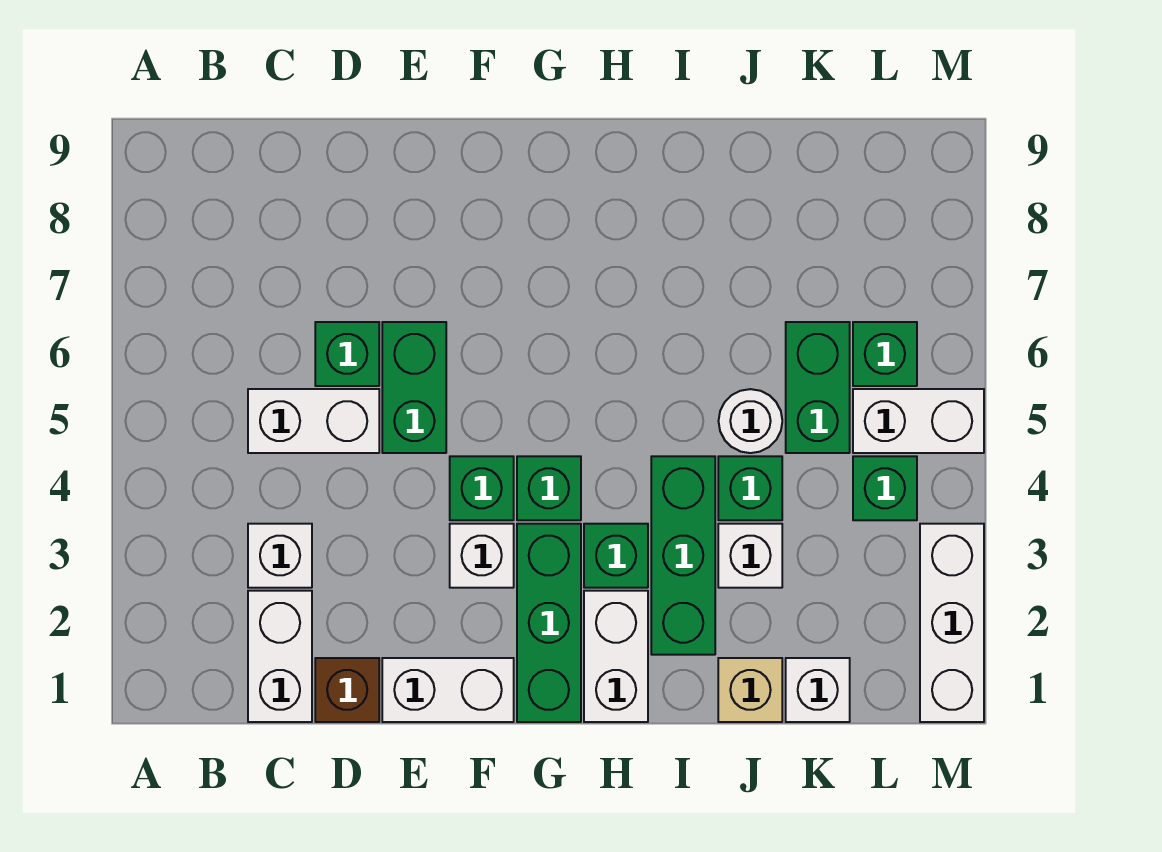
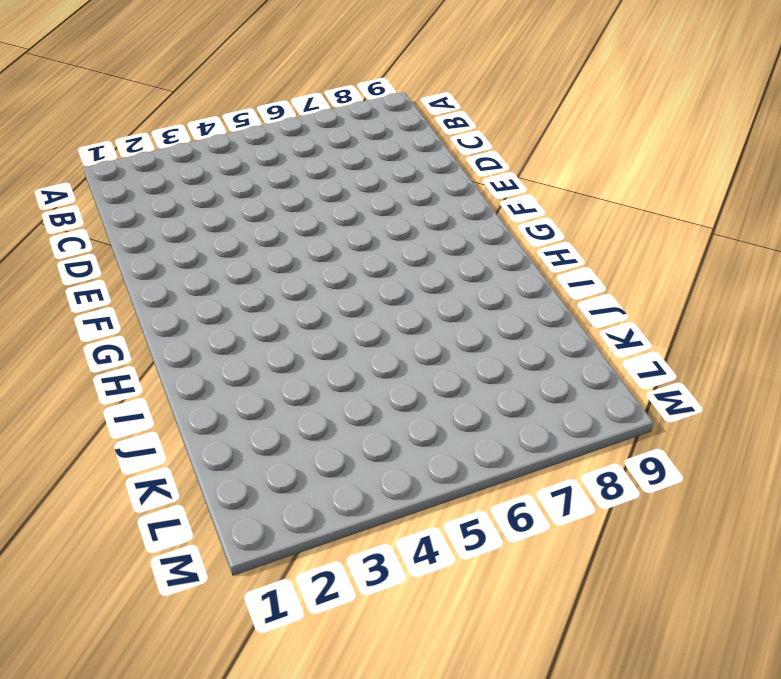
none -> white brick C1:C2 level 1
none -> white brick C3 level 1
none -> white brick C5:D5 level 1

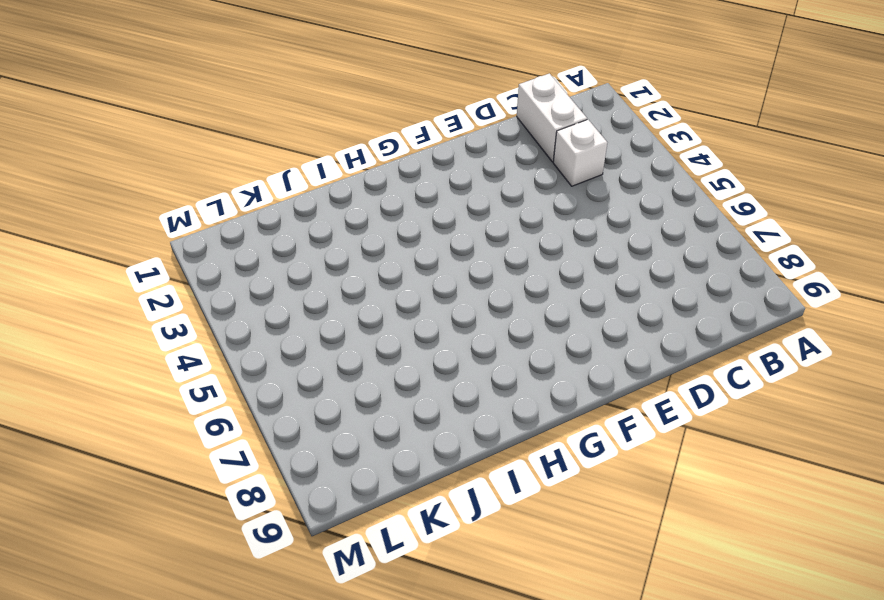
none -> white brick C5:D5 level 1
none -> brown brick D1 level 1
none -> green brick D6 level 1

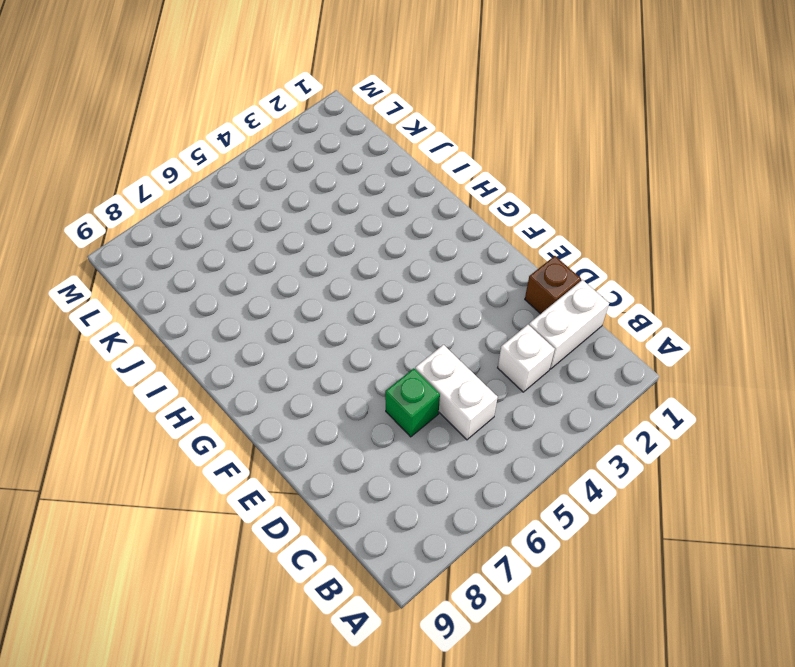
none -> white brick E1:F1 level 1
none -> green brick E5:E6 level 1
none -> white brick F3 level 1

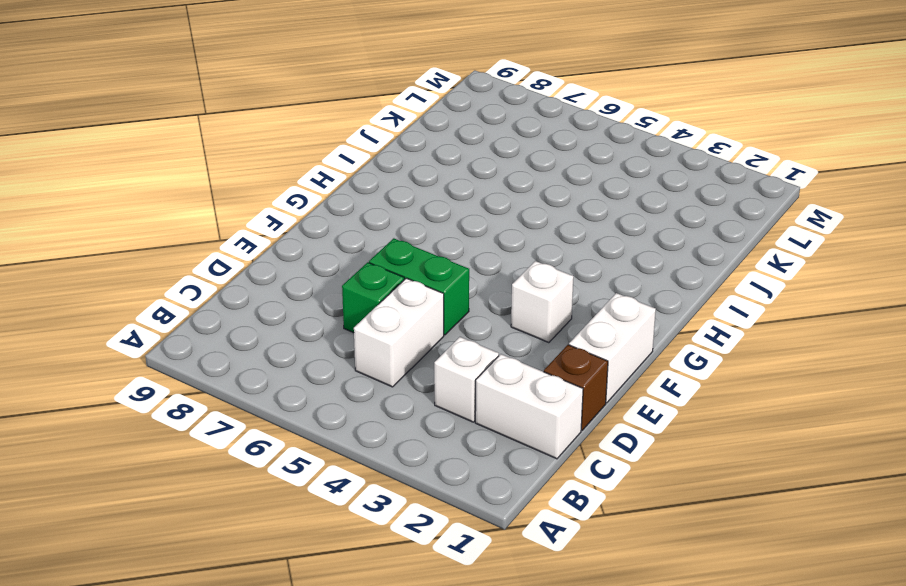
none -> green brick F4 level 1
none -> green brick G1:G3 level 1
none -> green brick G4 level 1

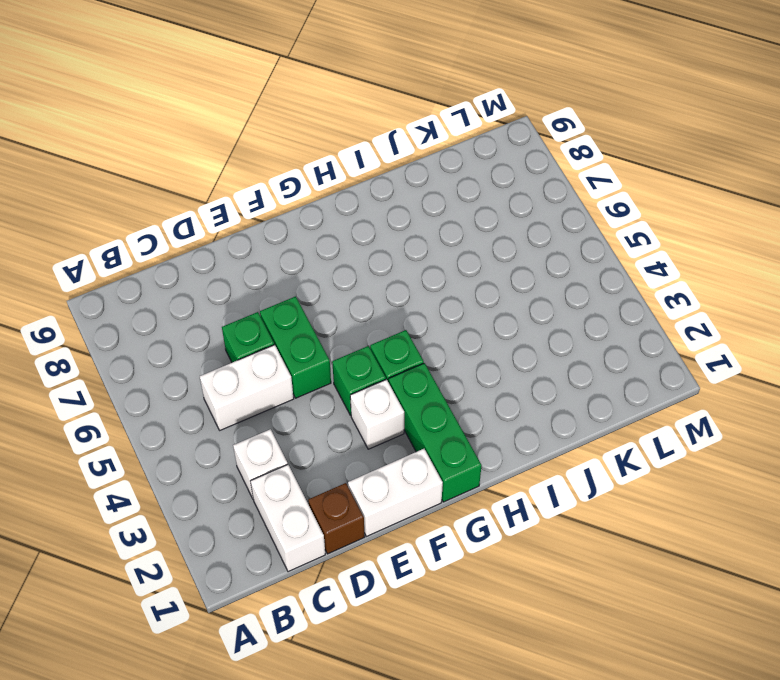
none -> white brick H1:H2 level 1
none -> green brick H3 level 1
none -> green brick I2:I4 level 1

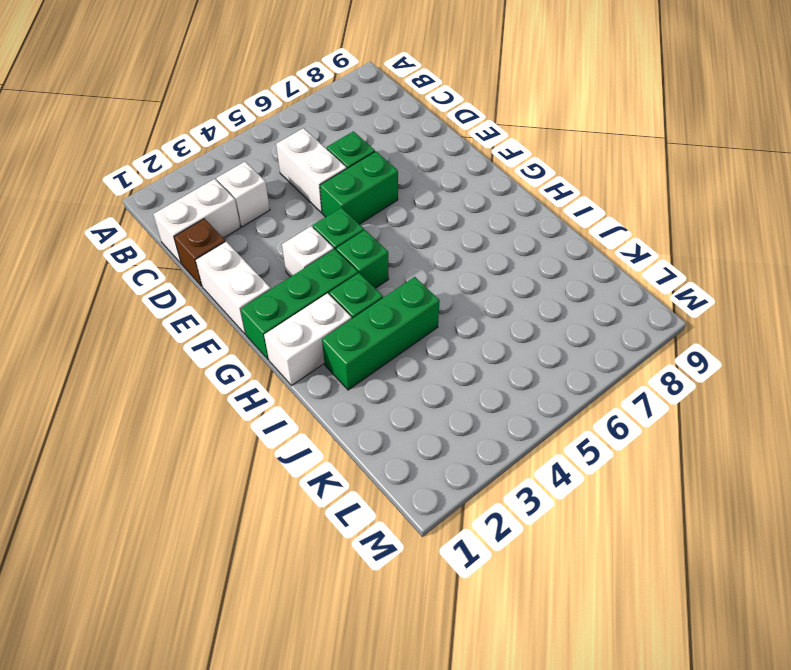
none -> tan brick J1 level 1
none -> white brick J3 level 1
none -> green brick J4 level 1

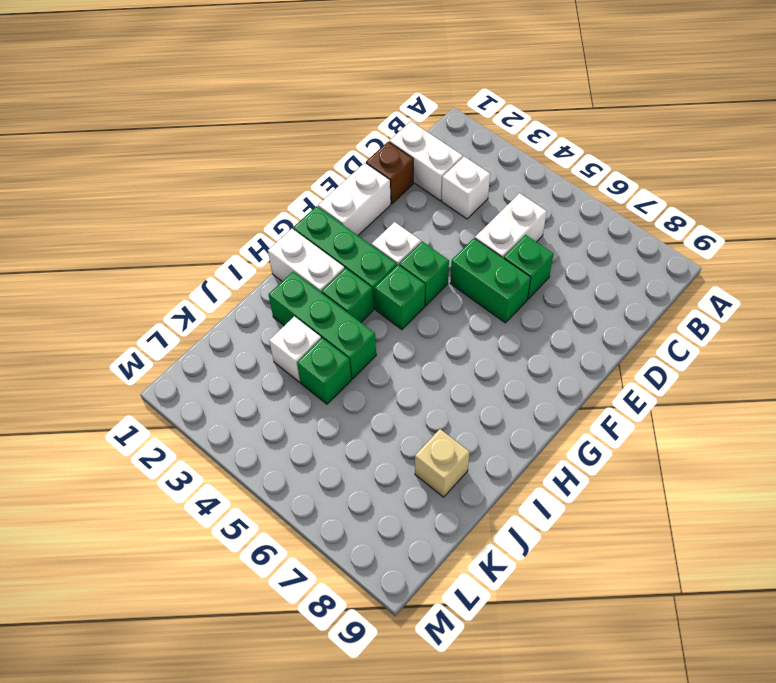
tan brick J8 level 1 -> tan brick J1 level 1
none -> white round brick J5 level 1
none -> white brick K1 level 1
none -> green brick K5:K6 level 1

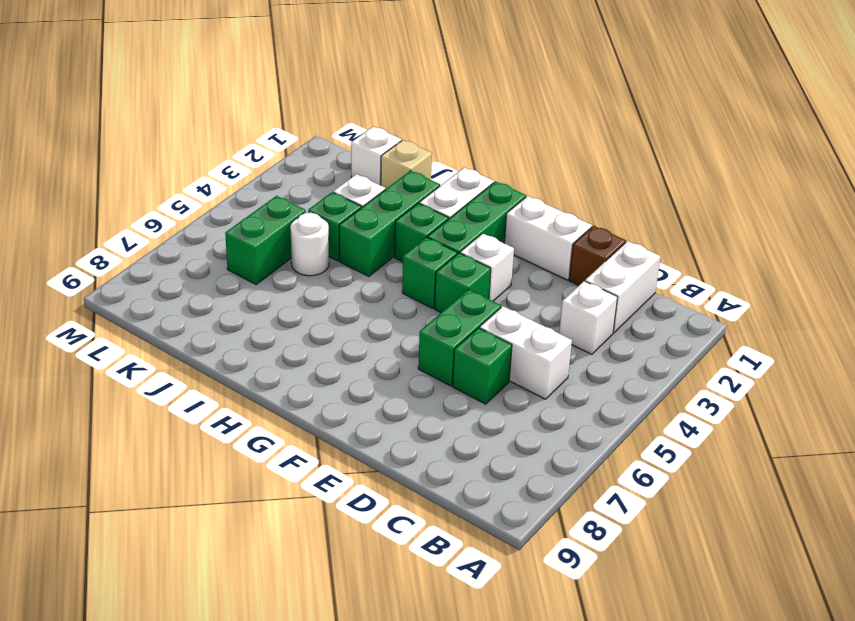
none -> green brick L4 level 1
none -> white brick L5:M5 level 1
none -> green brick L6 level 1

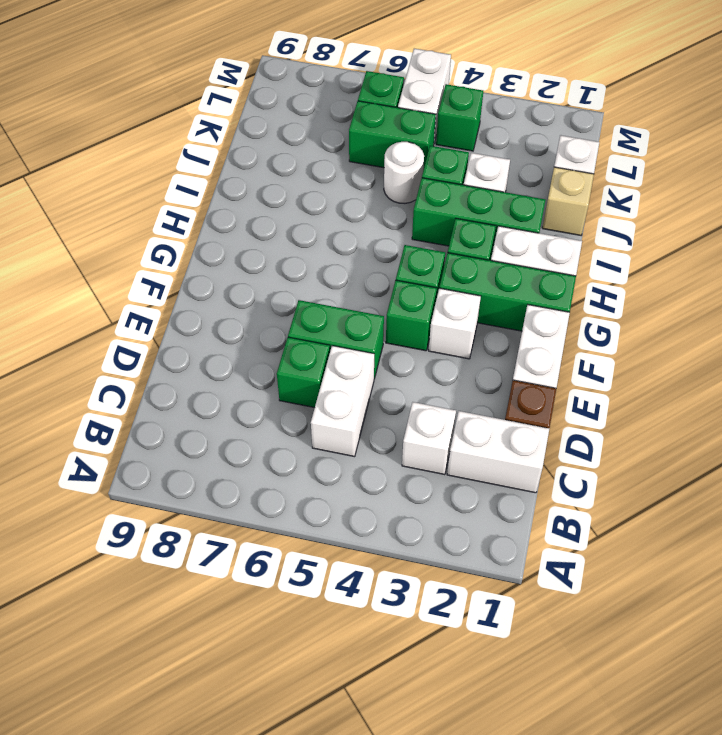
none -> white brick M1:M3 level 1

